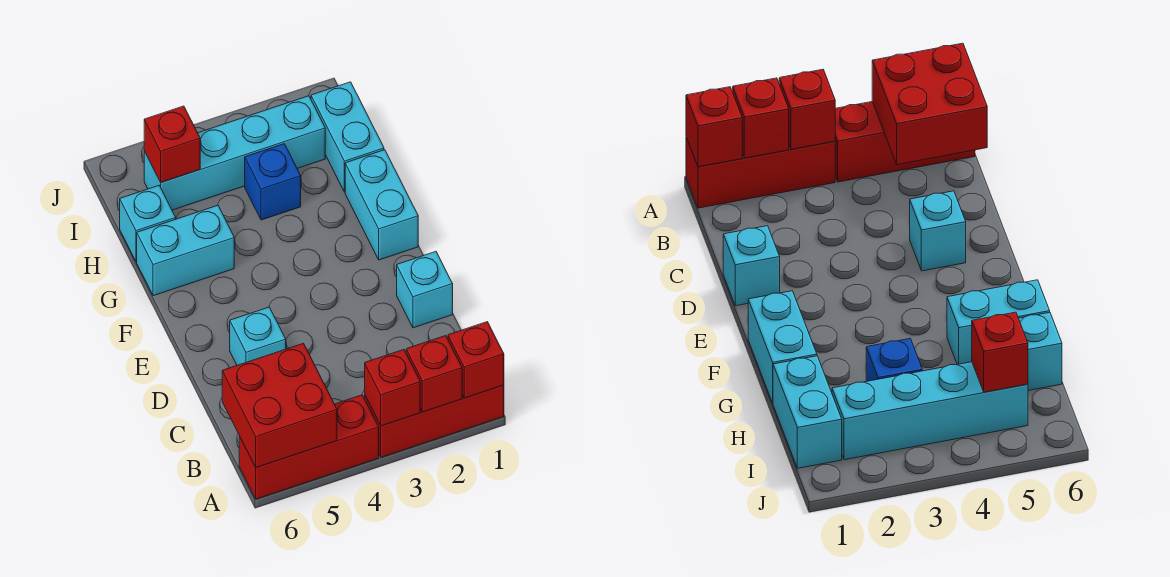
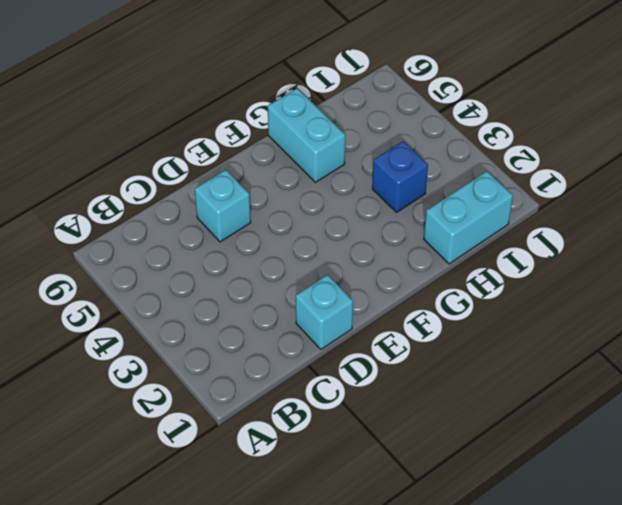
none -> red brick A1:A3 level 1
none -> red brick A4:A6 level 1
none -> cyan brick F1:G1 level 1

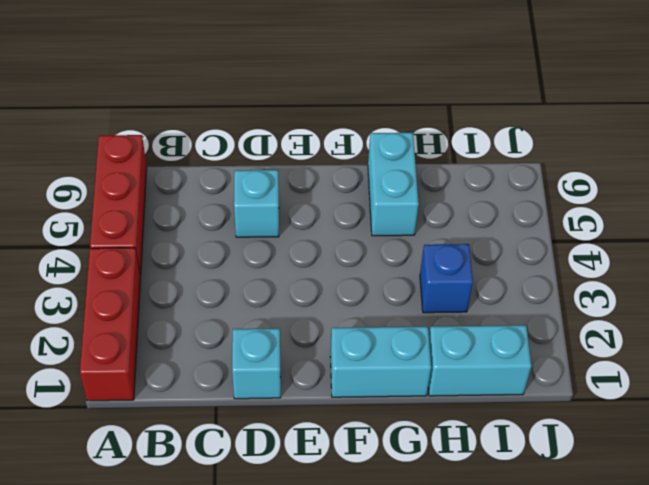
none -> cyan brick H6 level 1
none -> cyan brick I2:I5 level 1
none -> red brick A1 level 2

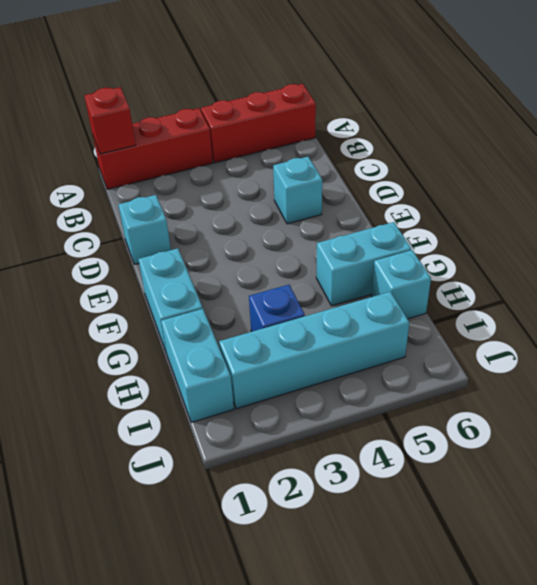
none -> red brick A2 level 2
none -> red brick A3 level 2
none -> red brick A5:B6 level 2

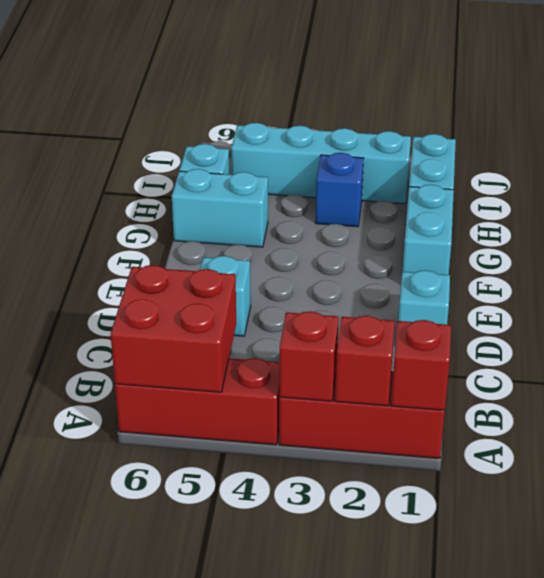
none -> red brick I5 level 2

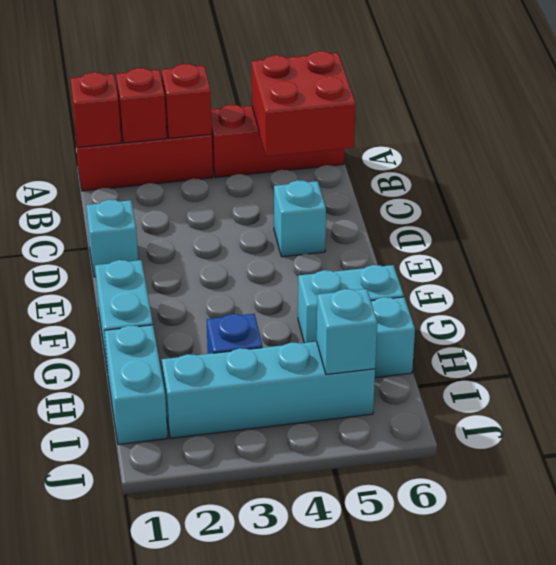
cyan brick I5 level 2 -> red brick I5 level 2

